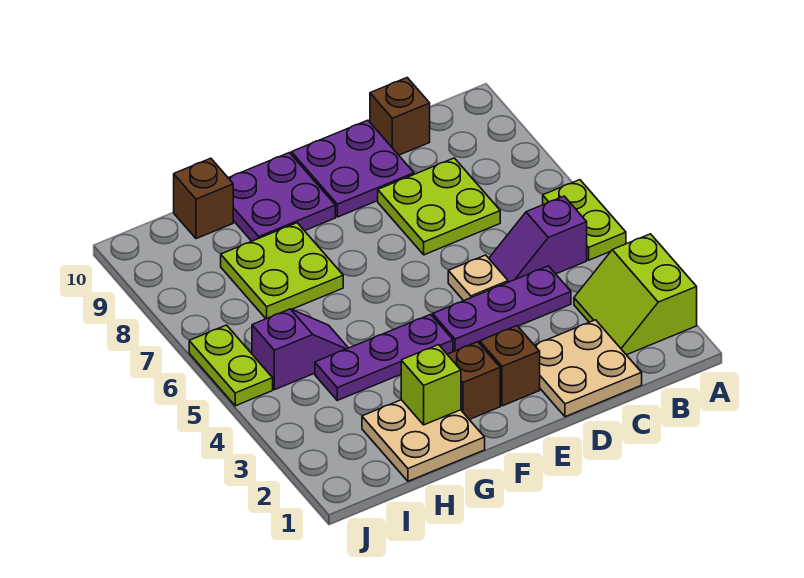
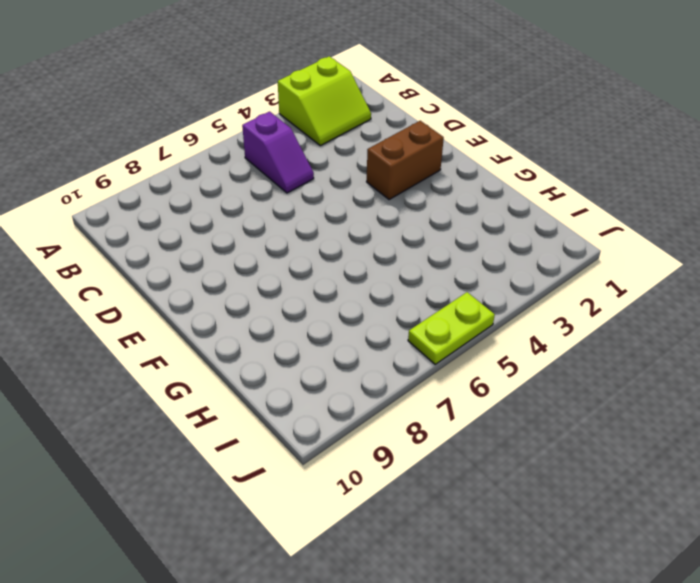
brown brick E2:E3 level 1 -> brown brick E2 level 1
none -> lime plate A5:A6 level 1
none -> tan plate C1:D2 level 1
none -> purple plate C4:E4 level 1

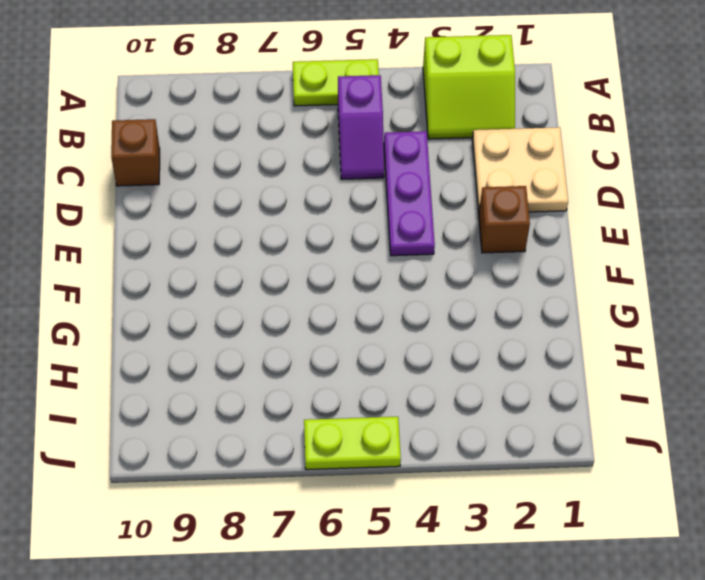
none -> lime plate C7:D8 level 1
none -> tan plate D5 level 1
none -> purple plate D9:E10 level 1

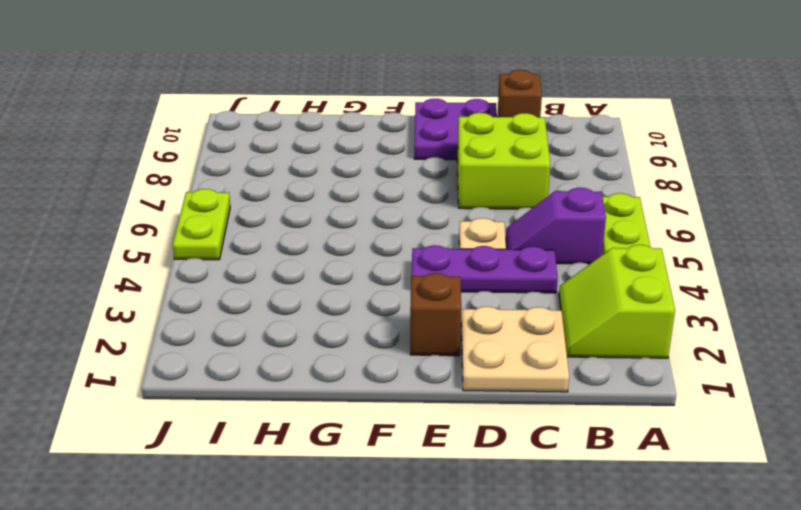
lime brick C7:D8 level 1 -> lime plate C7:D8 level 1
none -> brown brick F2 level 1
none -> purple plate F4:H4 level 1
none -> purple plate F9:G10 level 1

